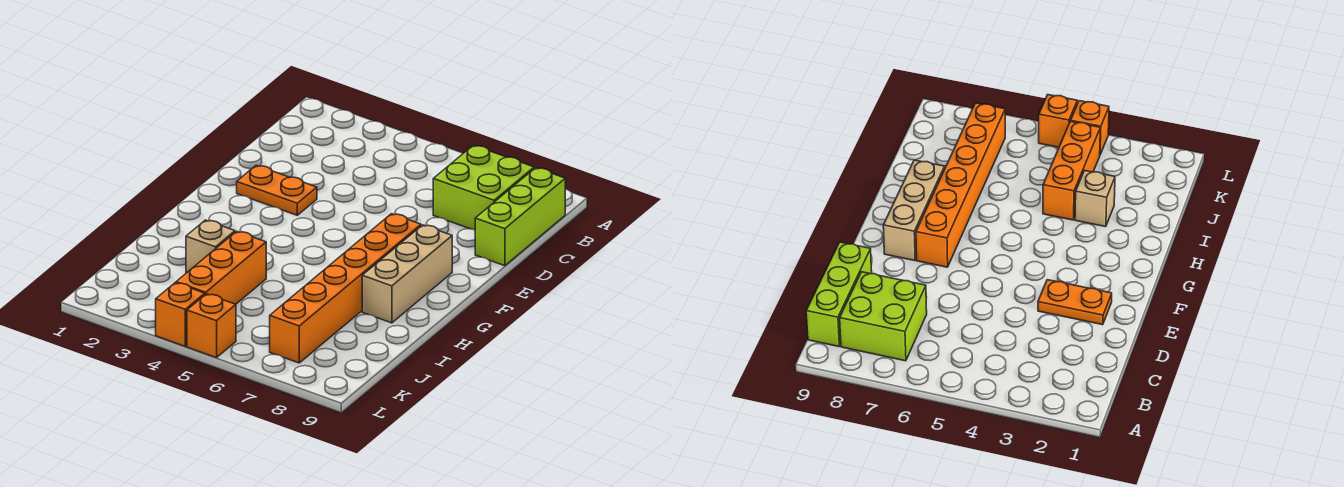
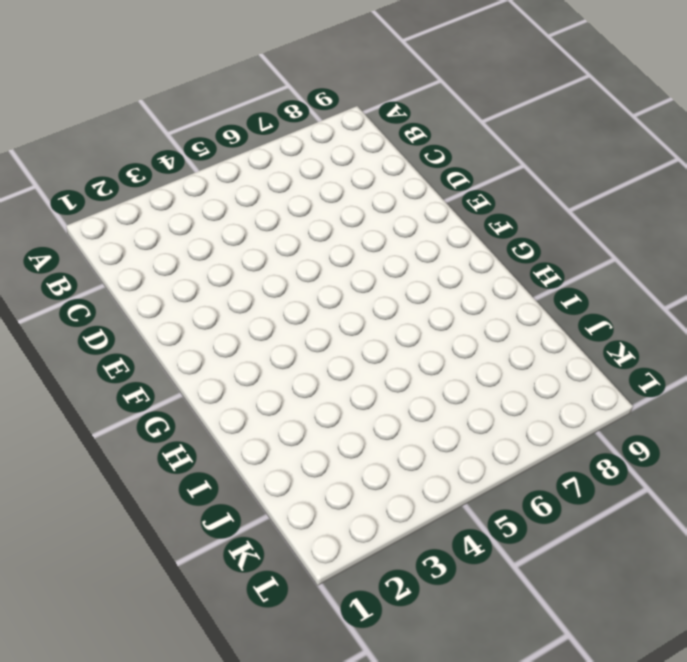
none -> lime brick B7:C8 level 1
none -> lime brick B9:D9 level 1

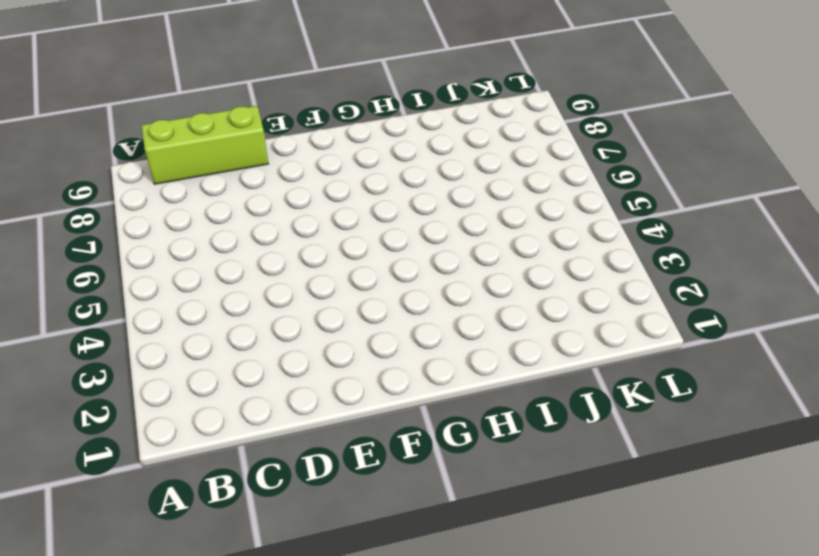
none -> lime brick B7:C8 level 1
none -> orange plate E2:E3 level 1

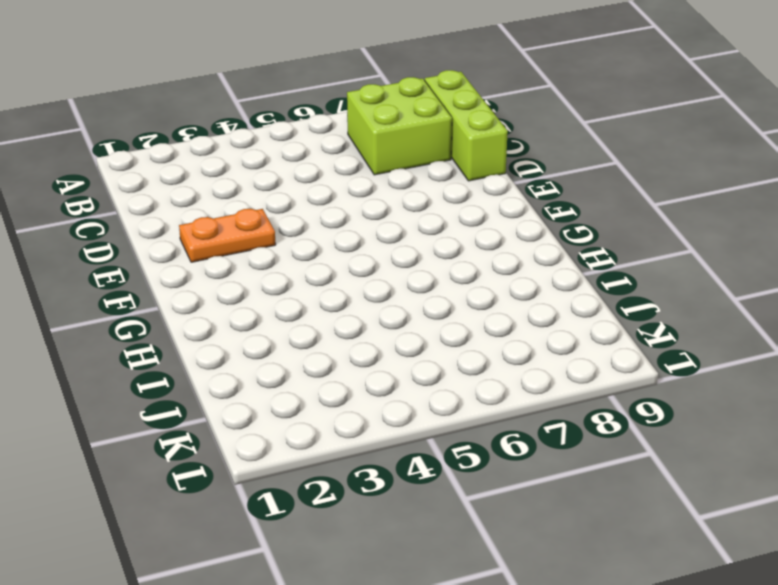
none -> orange brick F7:K7 level 1
none -> tan brick F8:H8 level 1

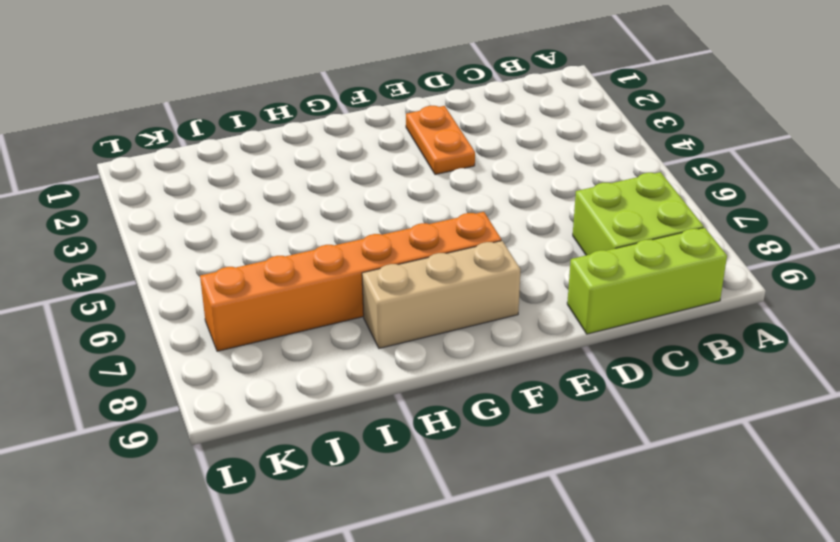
none -> tan brick I3 level 1
none -> orange brick I4:K4 level 1

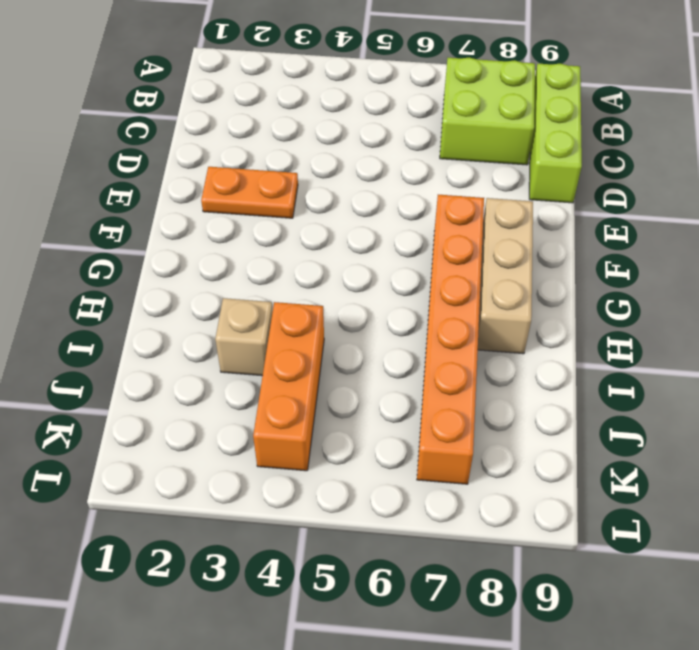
none -> orange brick L4 level 1
none -> orange brick L5 level 1

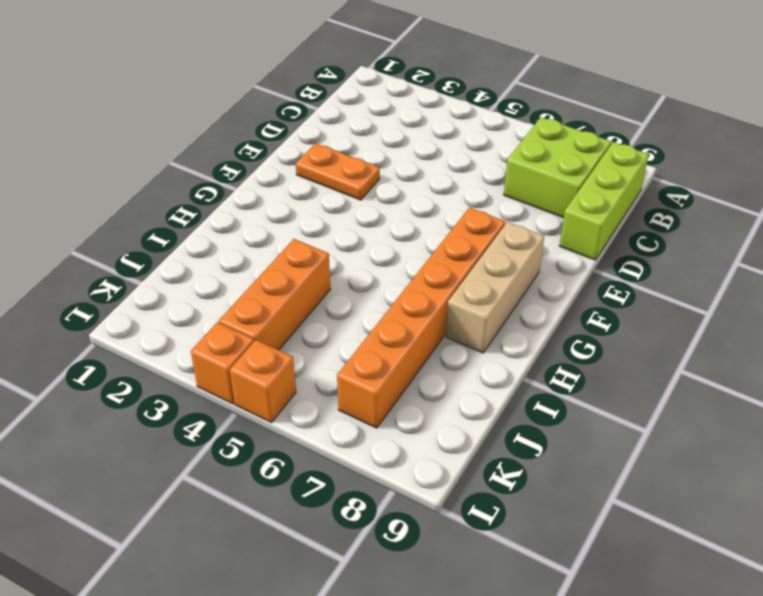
none -> tan brick I3 level 1

